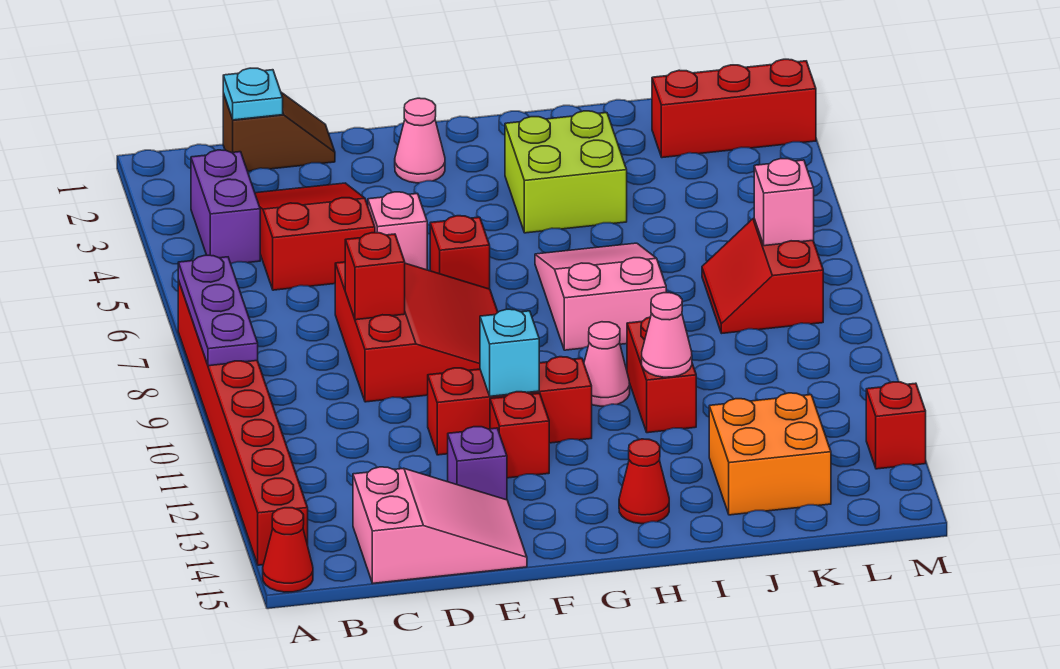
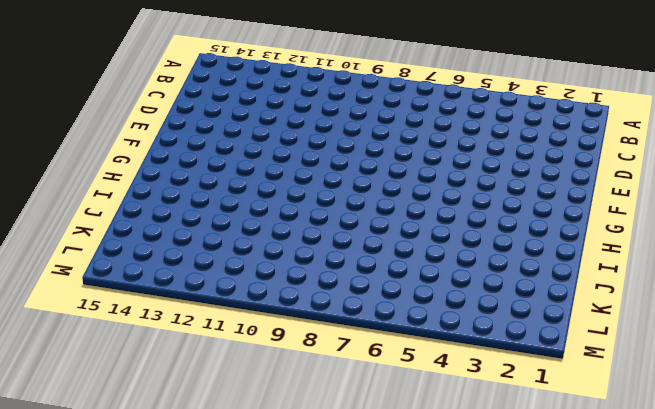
none -> red brick A7:A14 level 1
none -> red cone A15 level 1
none -> purple brick B3:B4 level 1

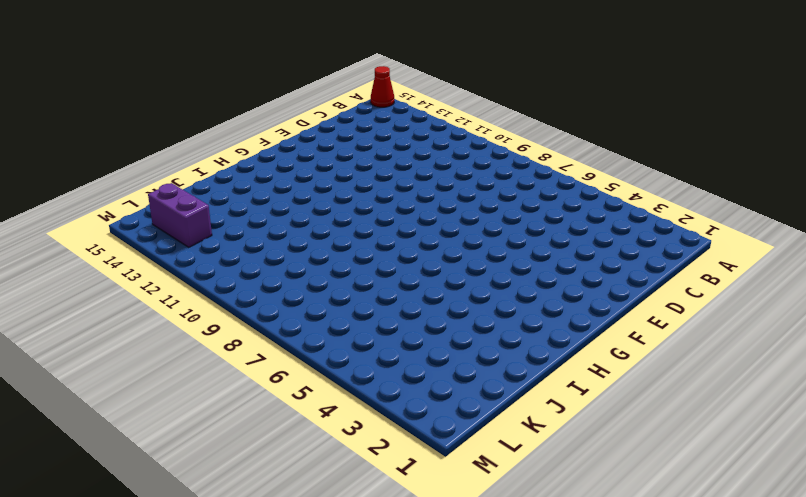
purple brick L13:L14 level 1 -> purple brick B3:B4 level 1
none -> red brick A7:A14 level 1
none -> brown slope C1:D1 level 1 top C
none -> red slope C3:D5 level 1 top 5

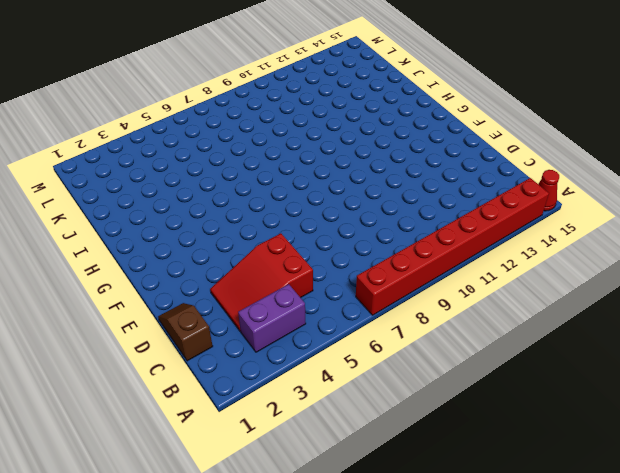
none -> pink slope C14:E15 level 1 top C
none -> red slope D7:F9 level 1 top D
none -> pink brick E5 level 1

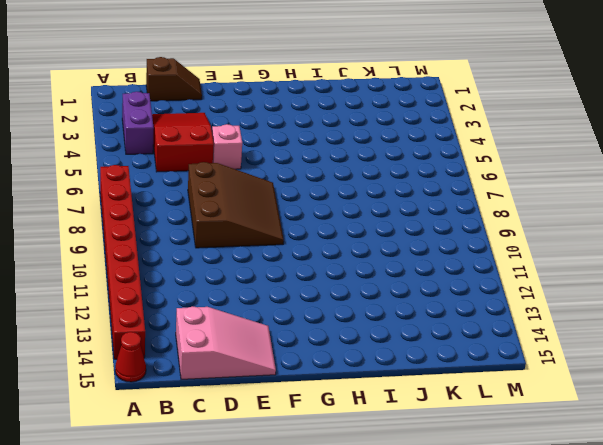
brown slope D7:F9 level 1 top D -> red slope D7:F9 level 1 top D
none -> red brick E11:G11 level 1
none -> purple brick E13 level 1
none -> pink cone F2 level 1

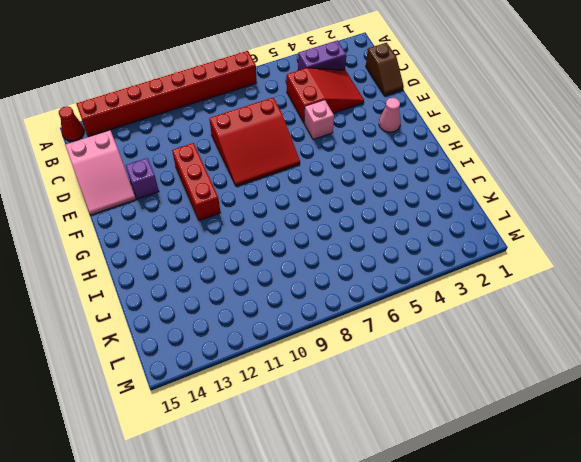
none -> red brick F6 level 1
none -> red brick F12 level 1
none -> lime brick H3:I4 level 1

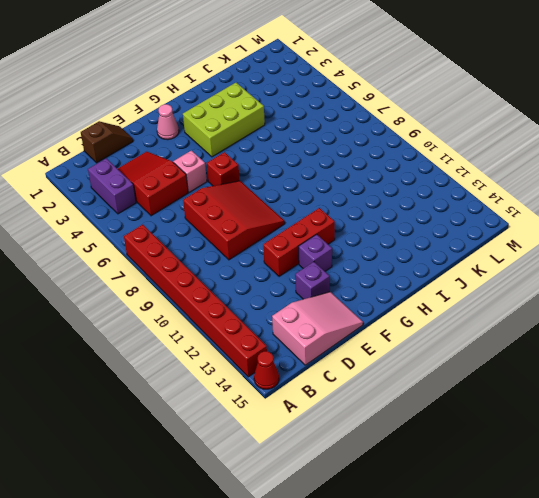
purple brick F12 level 1 -> red brick F12 level 1
lime brick G3:I4 level 1 -> lime brick H3:I4 level 1
none -> pink slope H6:I8 level 1 top 8
none -> pink cone H10 level 1
none -> red cone H14 level 1

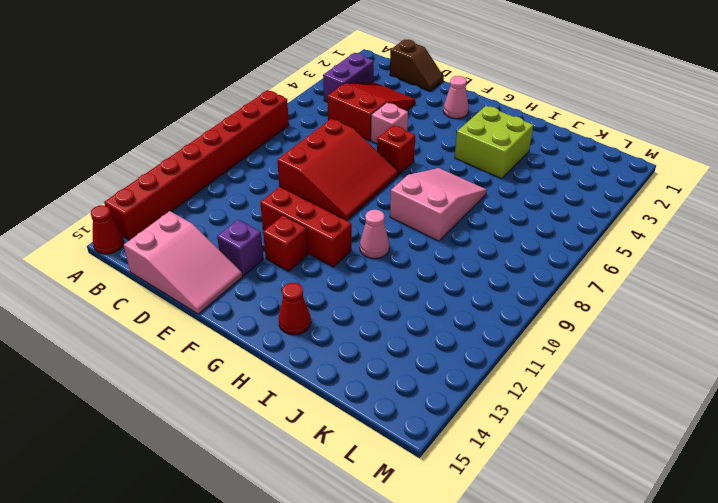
none -> red brick I10:I11 level 1
none -> orange brick J13:K14 level 1
none -> red brick K2:M2 level 1

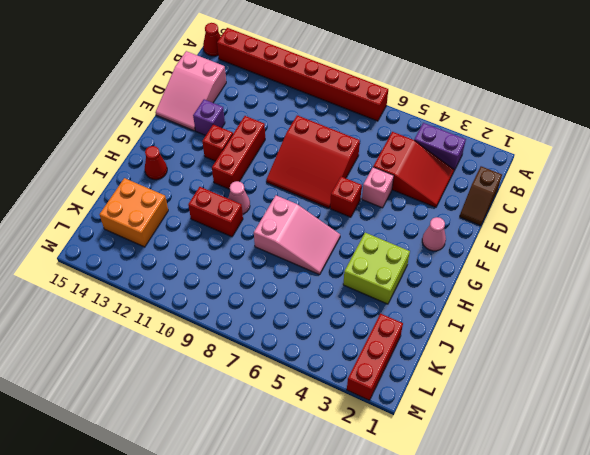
none -> red slope K7:L8 level 1 top L
none -> red brick M13 level 1
none -> purple plate A7:A9 level 2

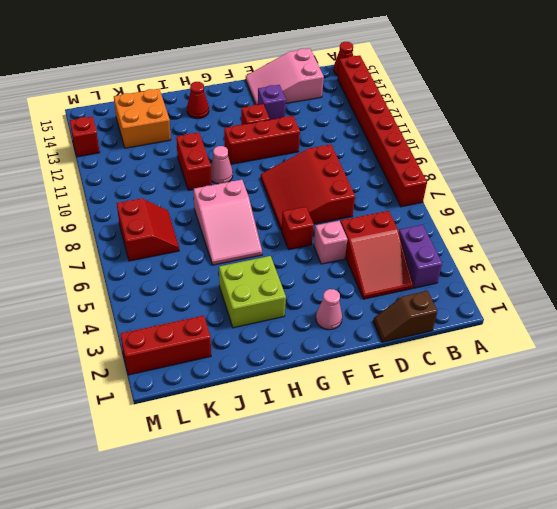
none -> purple plate A7:A9 level 2
none -> cyan plate C1 level 2
none -> red brick D8 level 2

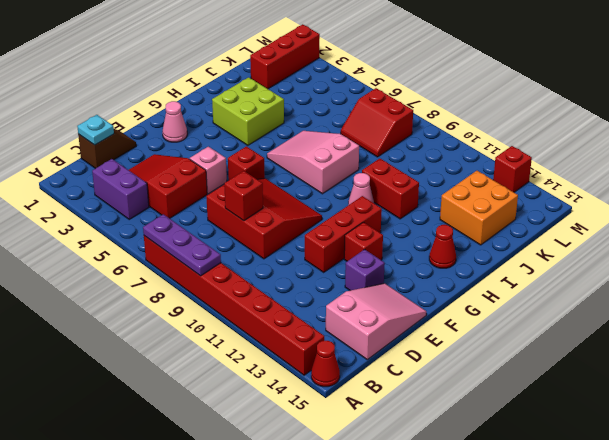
none -> cyan brick F11 level 2
none -> pink cone I11 level 2
none -> pink brick L7 level 2

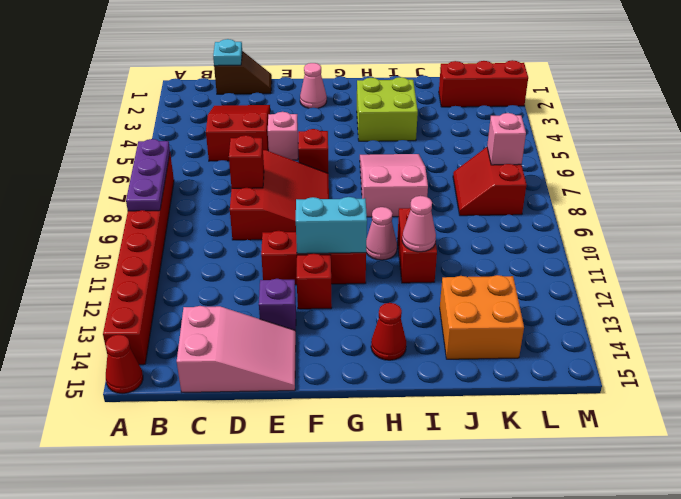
cyan brick F11:G11 level 2 -> cyan brick F11 level 2
none -> purple brick B3:B4 level 1
none -> red brick M13 level 1

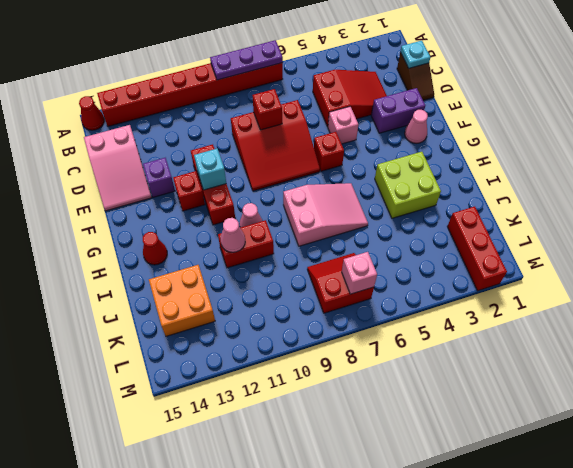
purple brick E2:E3 level 1 -> purple brick B3:B4 level 1
none -> red brick M13 level 1

